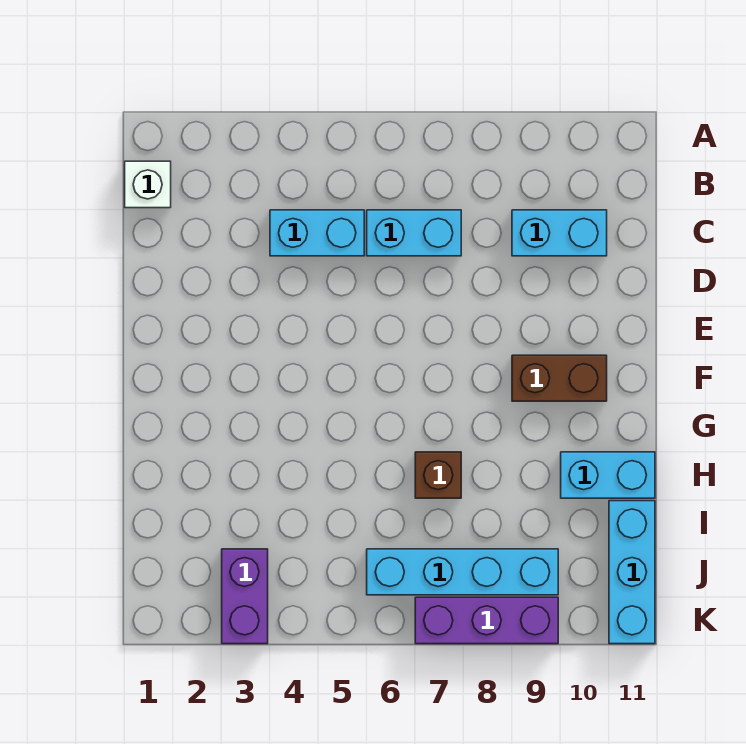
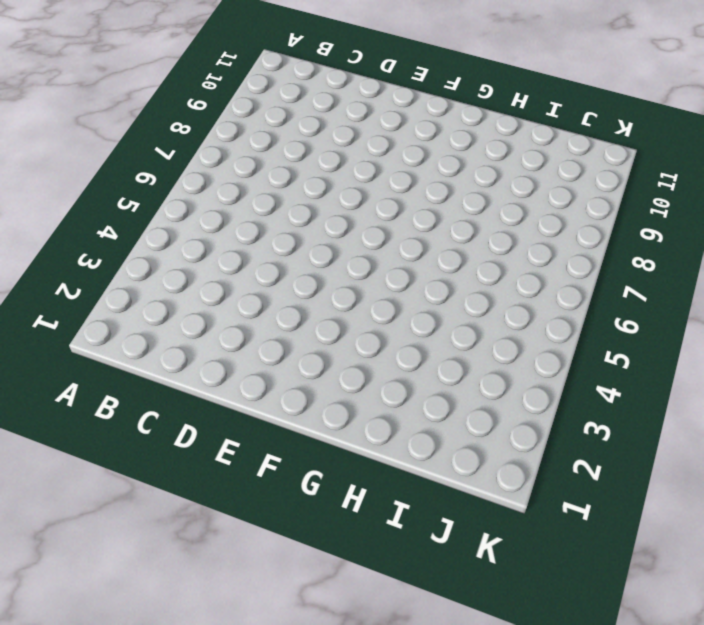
none -> white brick B1 level 1
none -> cyan brick C4:C5 level 1

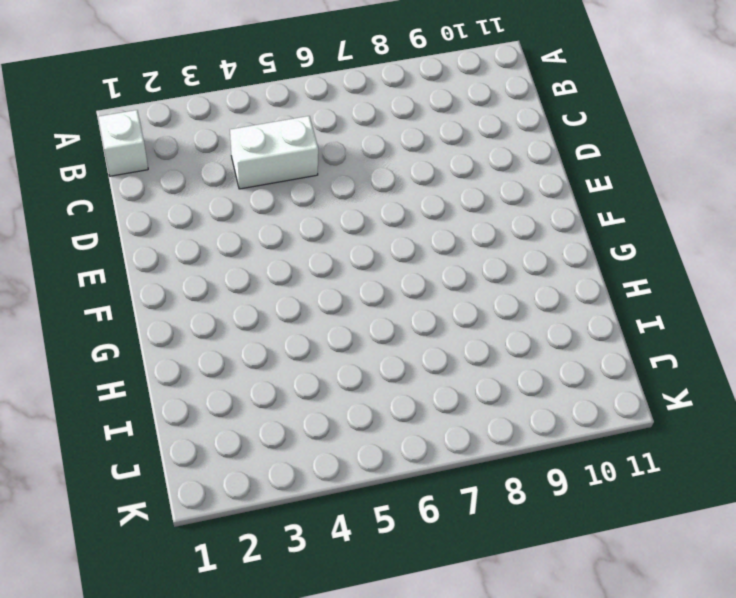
white brick C4:C5 level 1 -> cyan brick C4:C5 level 1
none -> cyan brick C6:C7 level 1
none -> cyan brick C9:C10 level 1

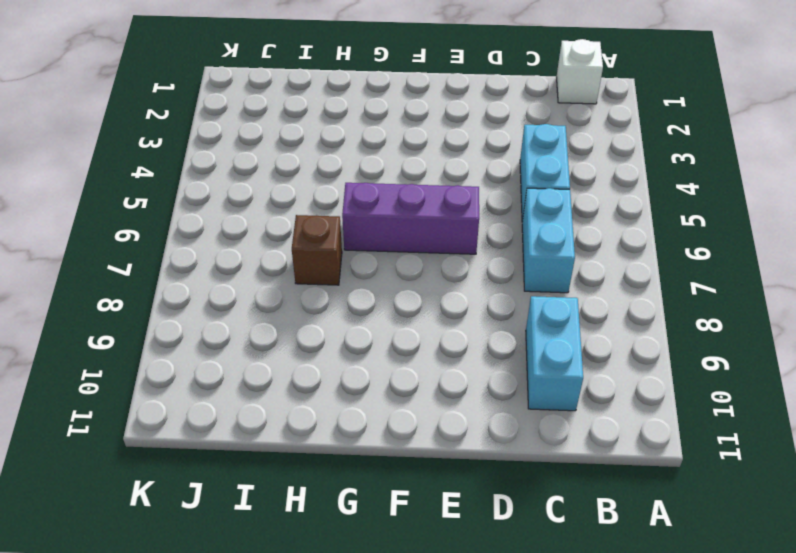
purple brick E6:G6 level 1 -> purple brick K7:K9 level 1
none -> brown brick F9:F10 level 1
none -> cyan brick H10:H11 level 1

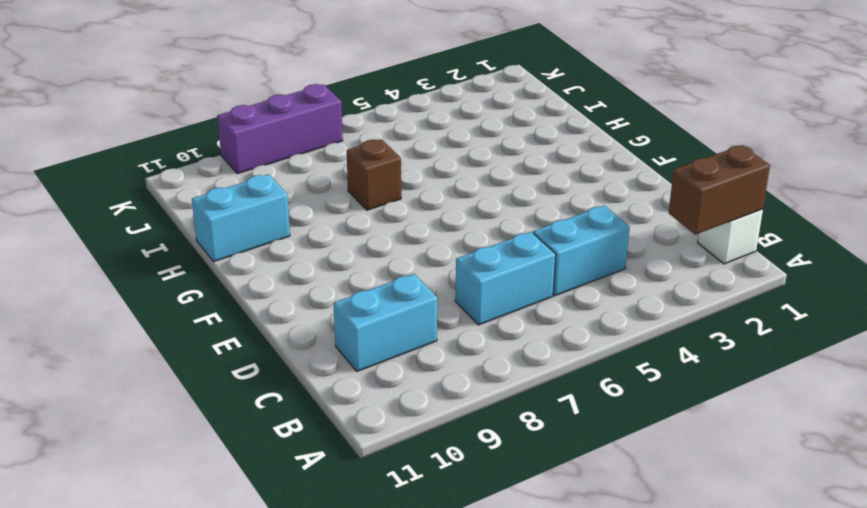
brown brick B1:B2 level 2 -> brown brick F9:F10 level 1
none -> cyan brick I11:K11 level 1
none -> purple brick J3:K3 level 1

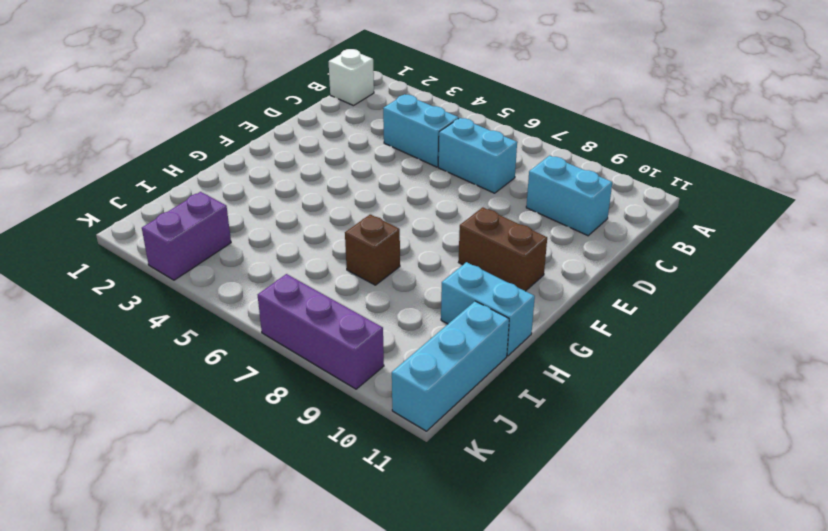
none -> cyan brick J6:J9 level 1

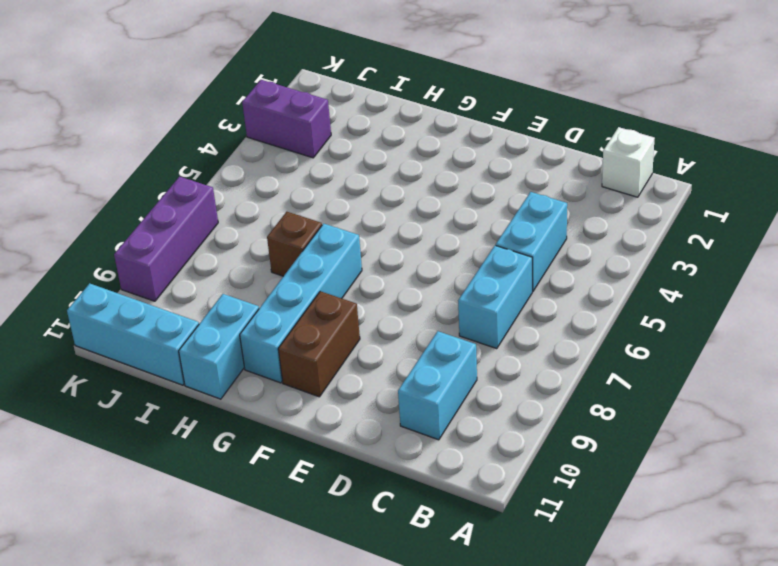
cyan brick G7:G10 level 1 -> cyan brick J6:J9 level 1

